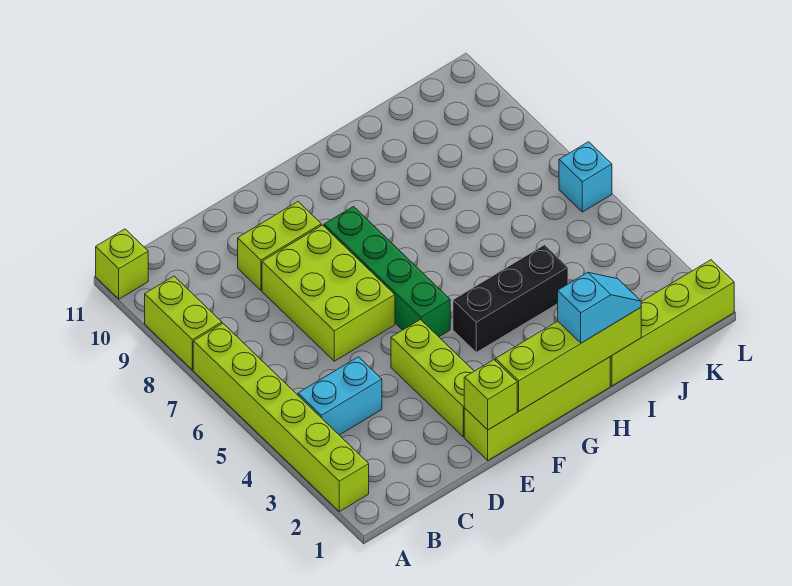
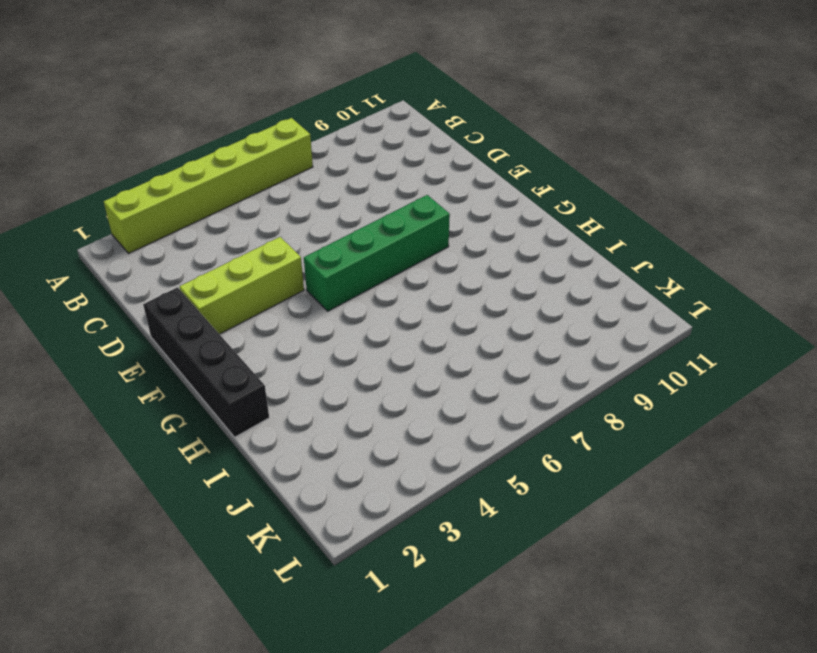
black brick E1:H1 level 1 -> lime brick E1:H1 level 1
none -> lime brick A8:A9 level 1
none -> lime brick A11 level 1
none -> cyan brick B4:C4 level 1

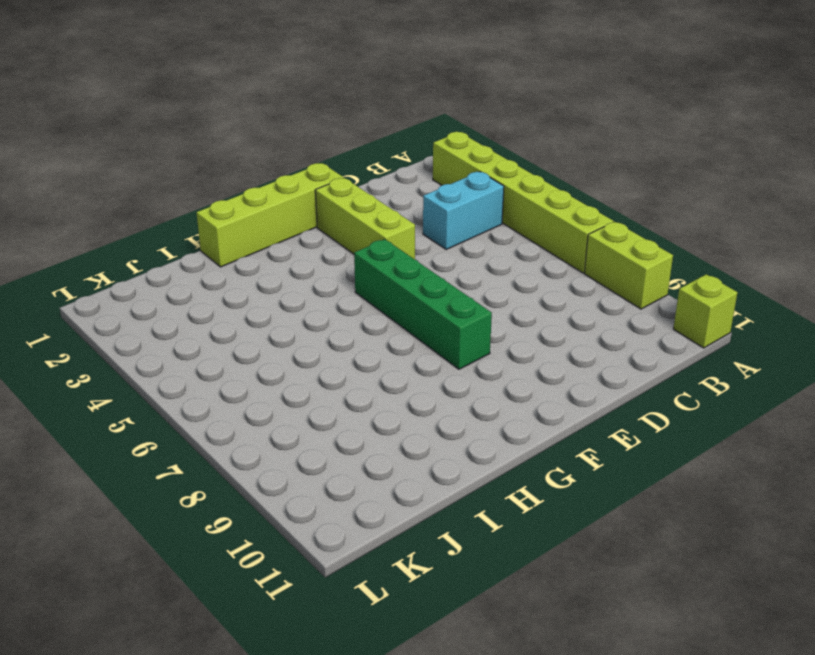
none -> lime brick D6:E8 level 1
none -> lime brick D9:E9 level 1
none -> black brick G4:I4 level 1

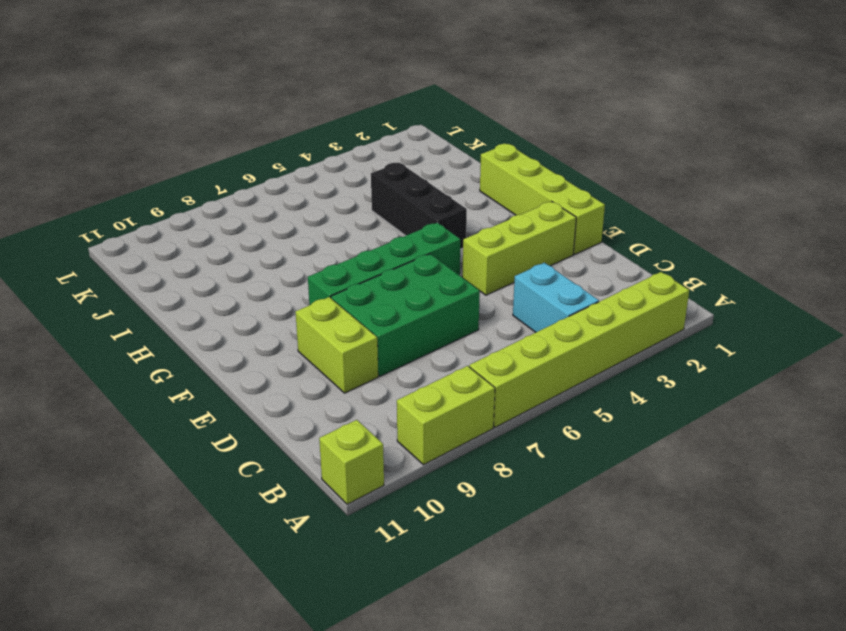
green brick D6:E8 level 1 -> lime brick D6:E8 level 1
none -> lime brick I1:L1 level 1
none -> cyan brick L6 level 1
none -> lime brick E1 level 2

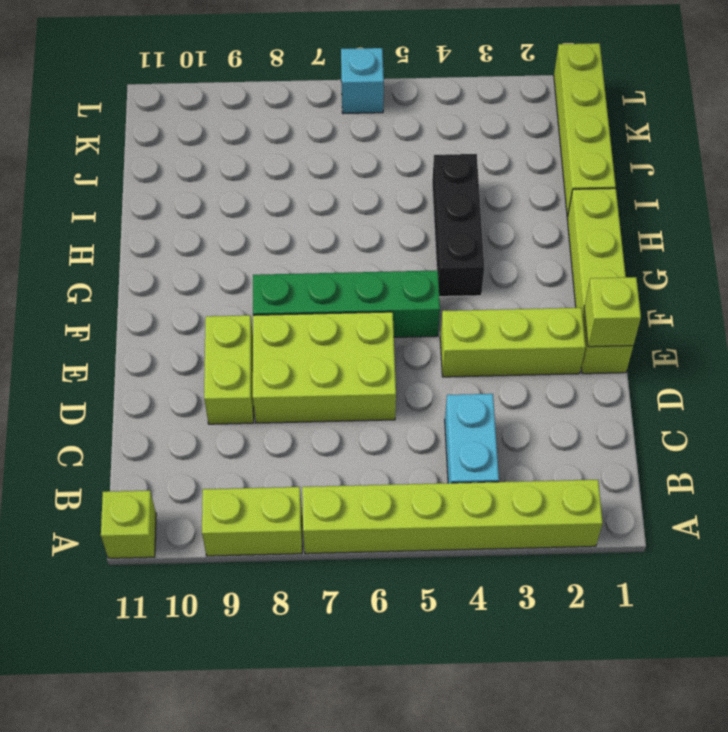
none -> lime brick F1:I1 level 2
none -> cyan slope H1:I1 level 3 top H

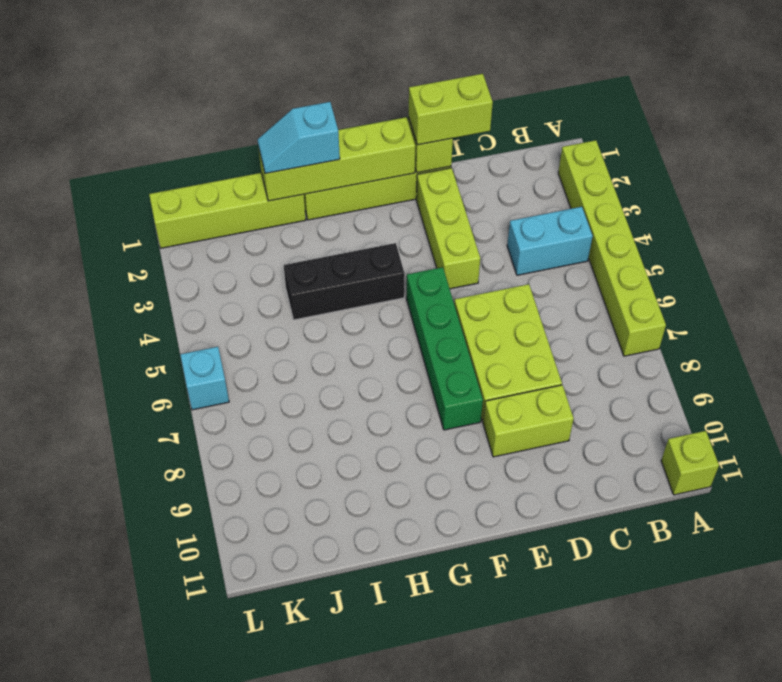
lime brick D1:E1 level 3 -> lime brick A8:A9 level 1

